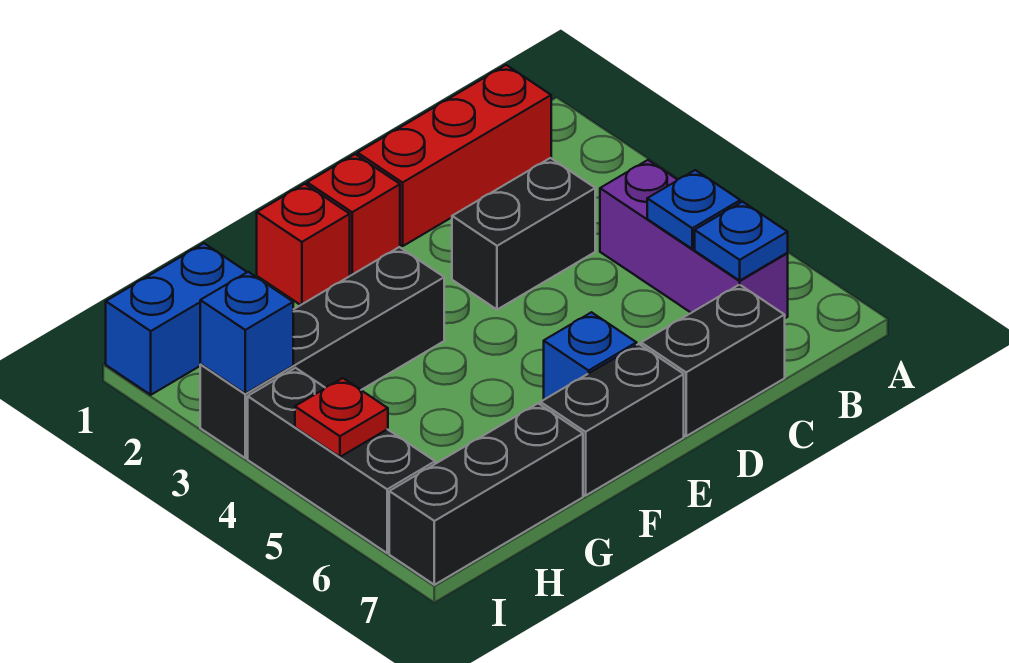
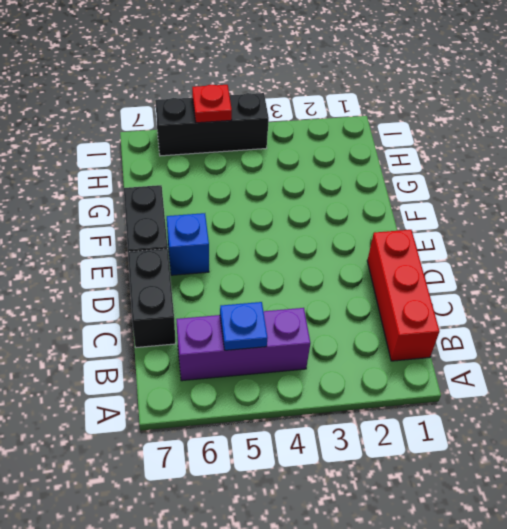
none -> black brick C3:D3 level 1
none -> red brick E1 level 1
none -> red brick F1 level 1

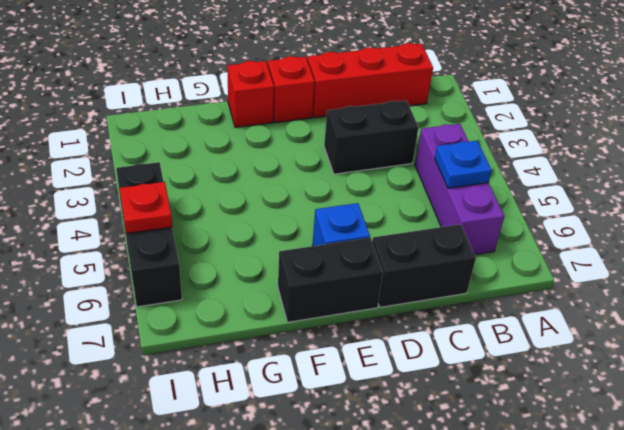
none -> black brick F3:I3 level 1
none -> black brick G7:I7 level 1
none -> blue brick H1:I1 level 1

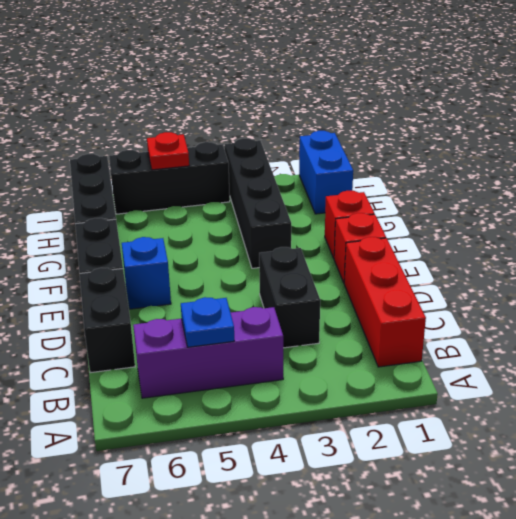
none -> blue plate B6 level 2
none -> blue brick I3 level 2

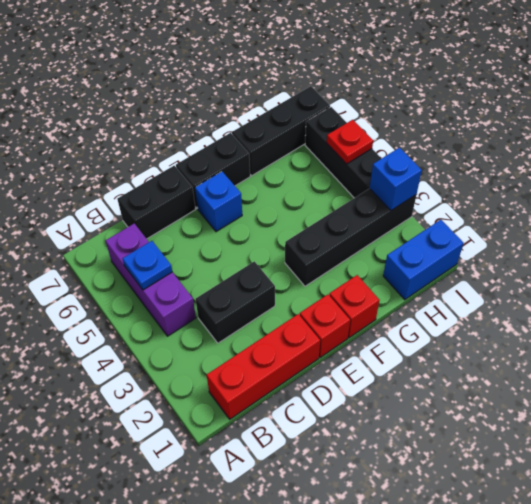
none -> blue plate B6 level 2

